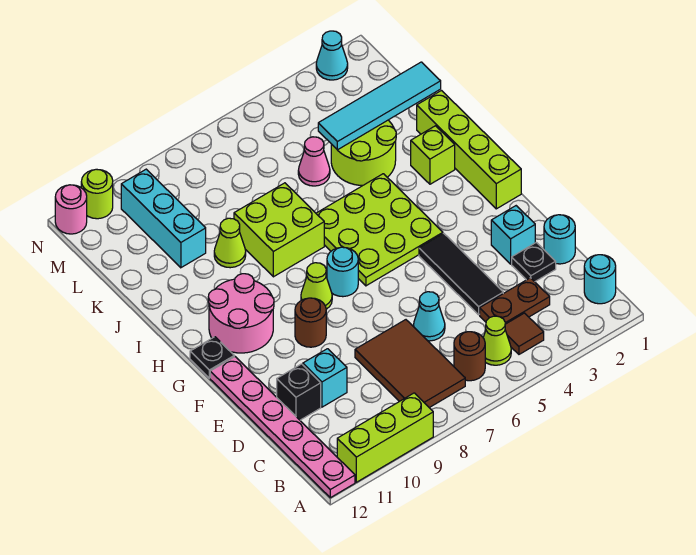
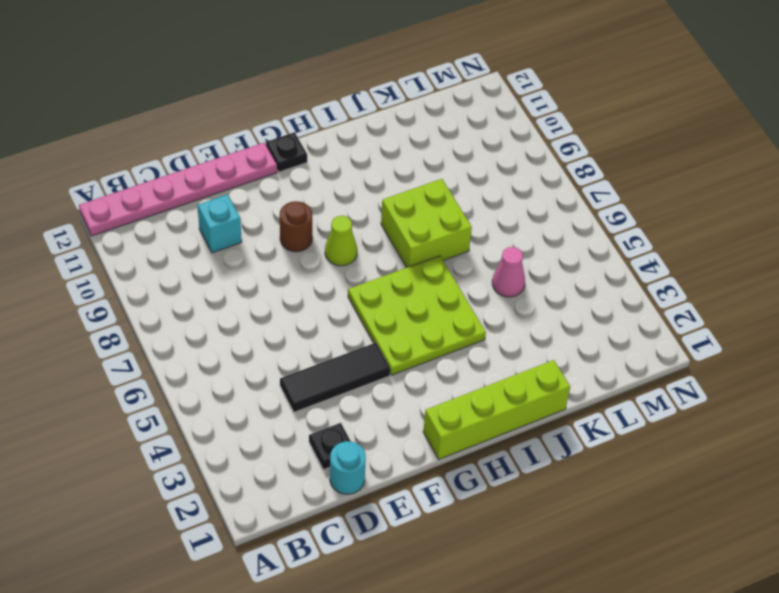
none -> lime brick A9:A11 level 1
none -> cyan round brick B1 level 1
none -> brown tile B4 level 1
none -> lime cone B5 level 1

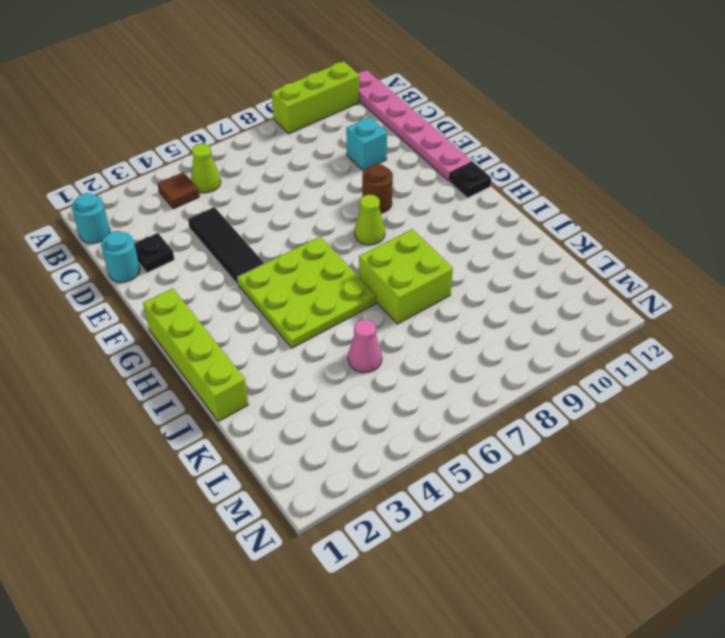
none -> brown round brick B6 level 1
none -> brown tile B7:D8 level 1
none -> brown plate C3:C4 level 1
none -> cyan cone D6 level 1

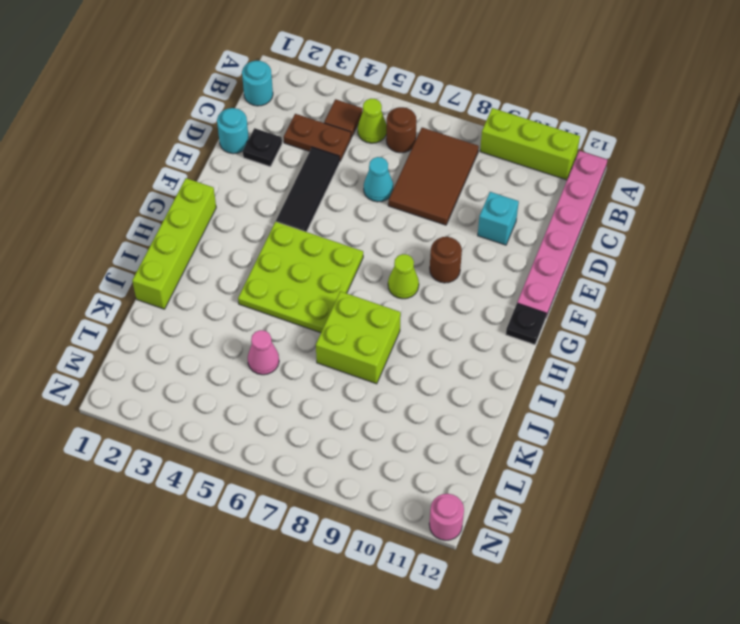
none -> black brick D11 level 1
none -> cyan brick E2 level 1
none -> cyan round brick G7 level 1
none -> pink round brick G10:H11 level 1

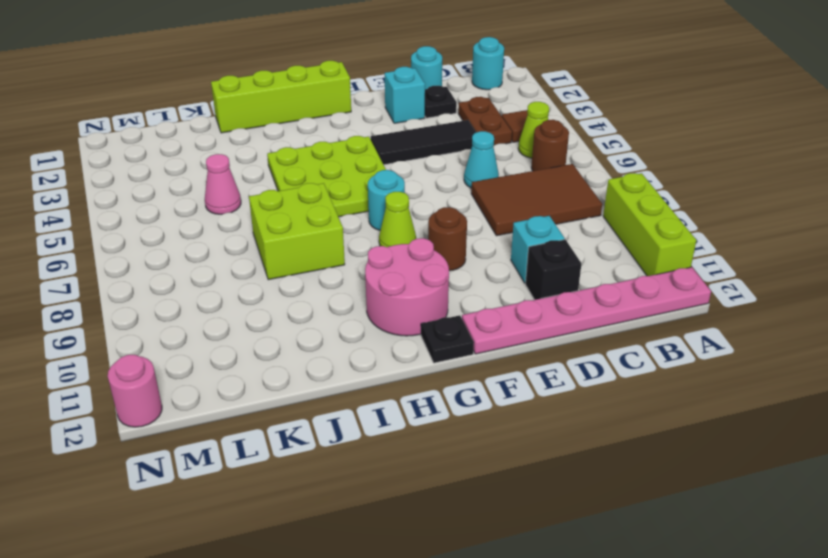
none -> lime brick I2 level 1
none -> lime round brick J3:K4 level 1
none -> lime cone J9 level 1
none -> cyan brick K10:M10 level 1

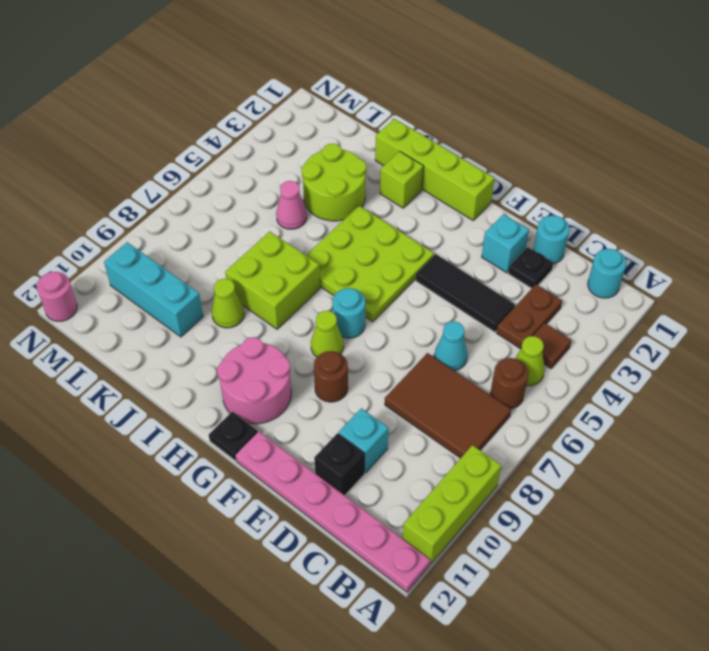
none -> cyan cone N2 level 1
none -> lime round brick N11 level 1
none -> cyan tile K1:K4 level 2

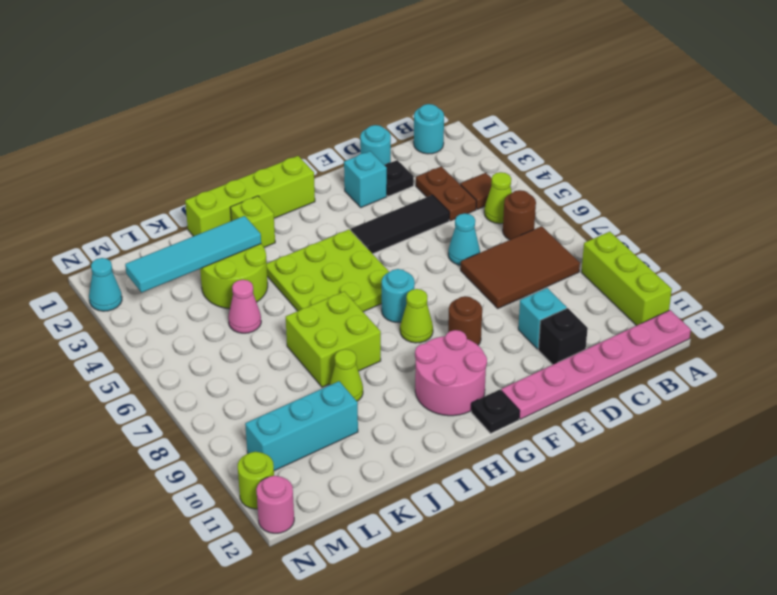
cyan tile J3:M3 level 2 -> cyan tile K1:K4 level 2

